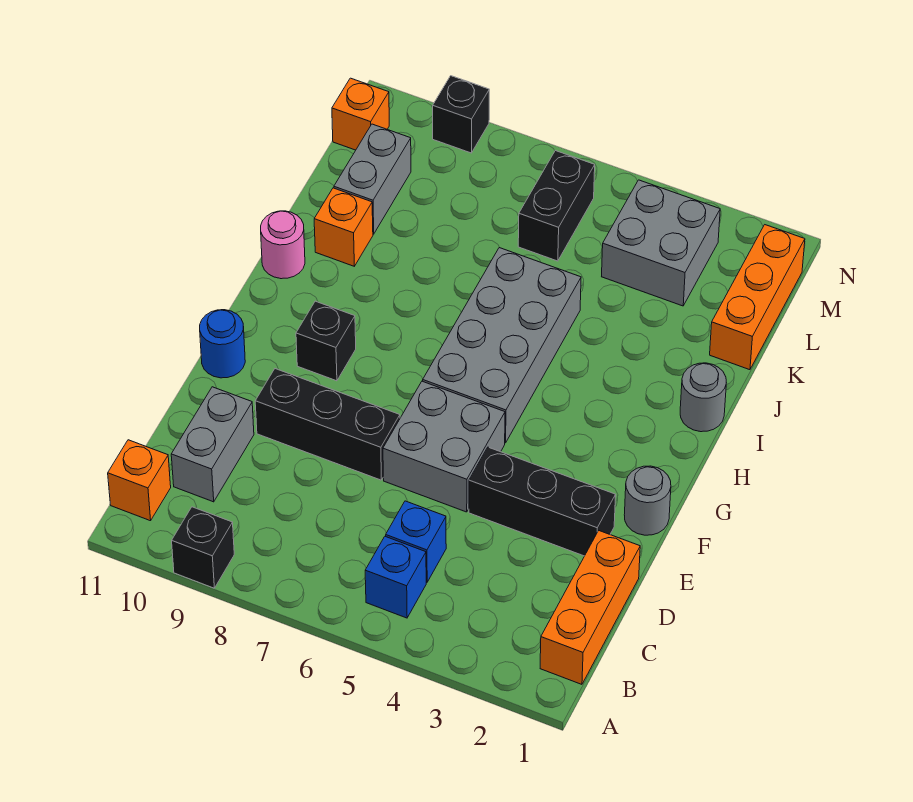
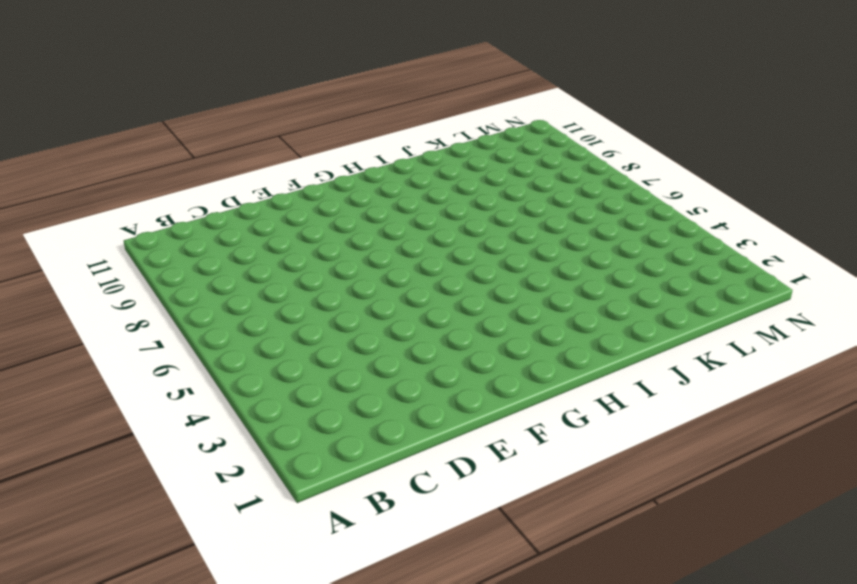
none -> black brick A9 level 1
none -> orange brick B1:D1 level 1
none -> blue brick B5 level 1

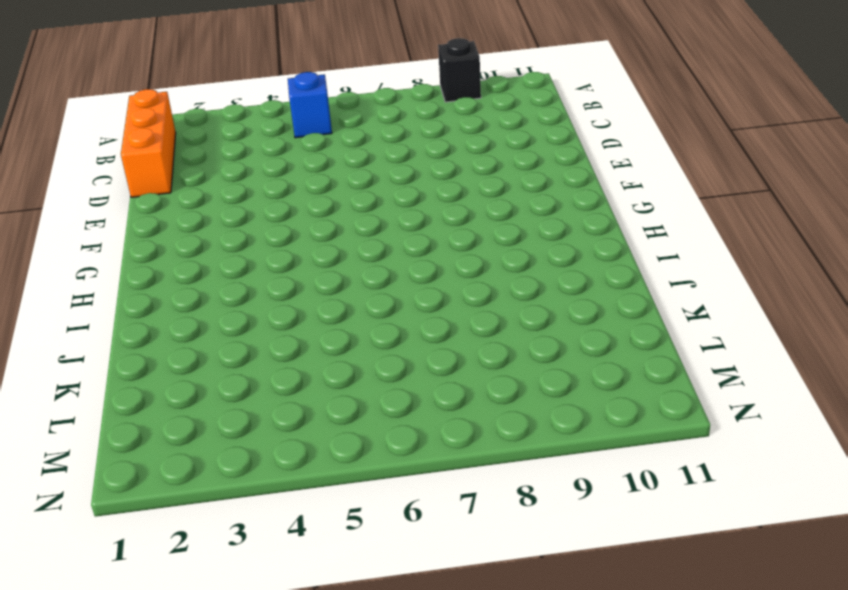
none -> orange brick B11 level 1
none -> blue brick C5 level 1
none -> grey brick C10:D10 level 1

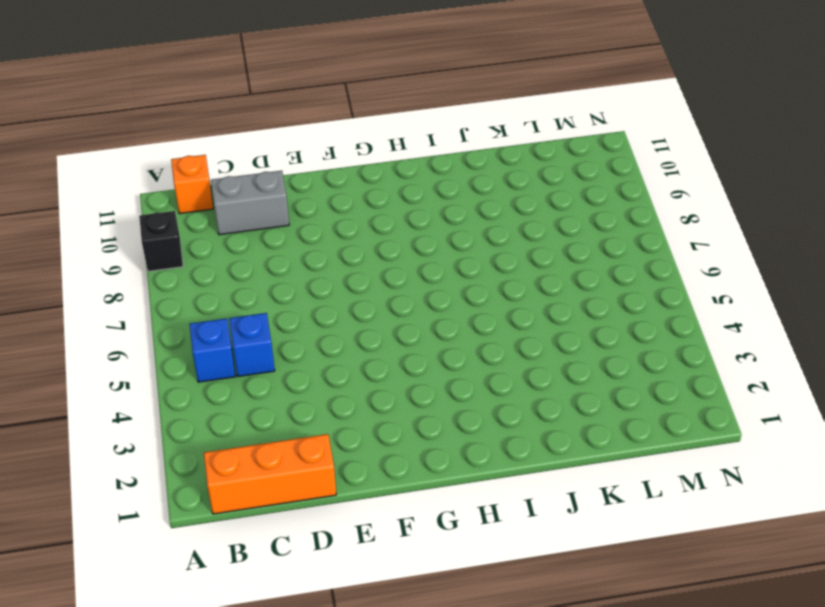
none -> black brick E2:E4 level 1
none -> grey brick E5:F6 level 1
none -> black brick E7:E9 level 1

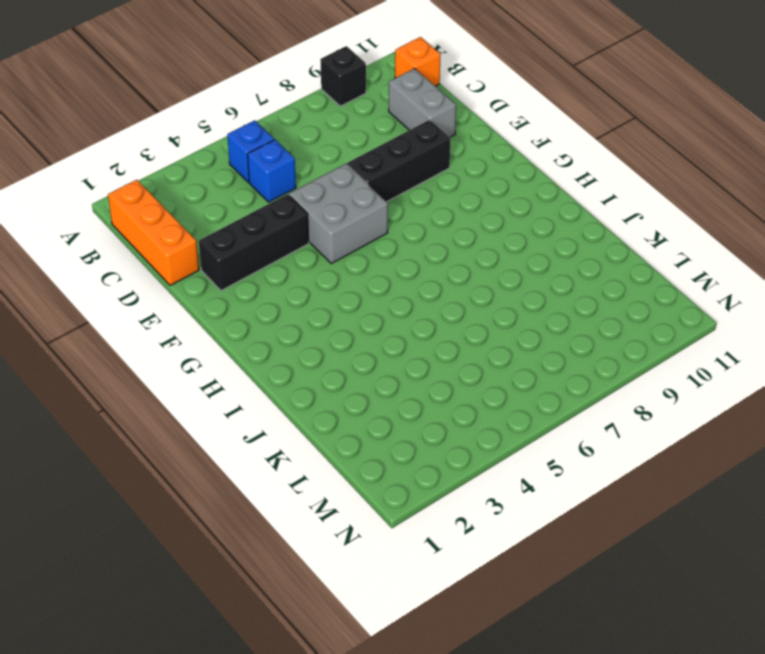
none -> grey round brick F1 level 1
none -> blue round brick F11 level 1
none -> grey brick G5:J6 level 1

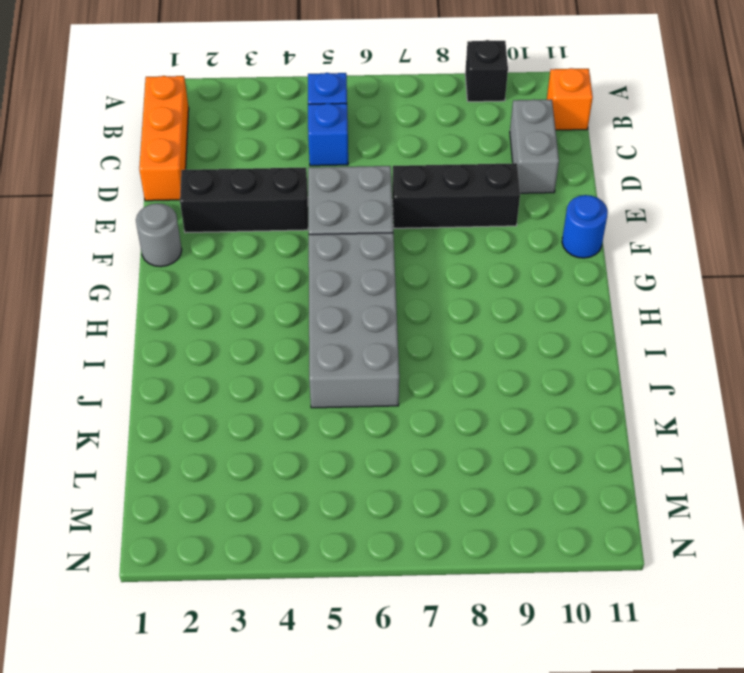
none -> black brick G9 level 1
none -> grey round brick I1 level 1
none -> pink round brick I11 level 1

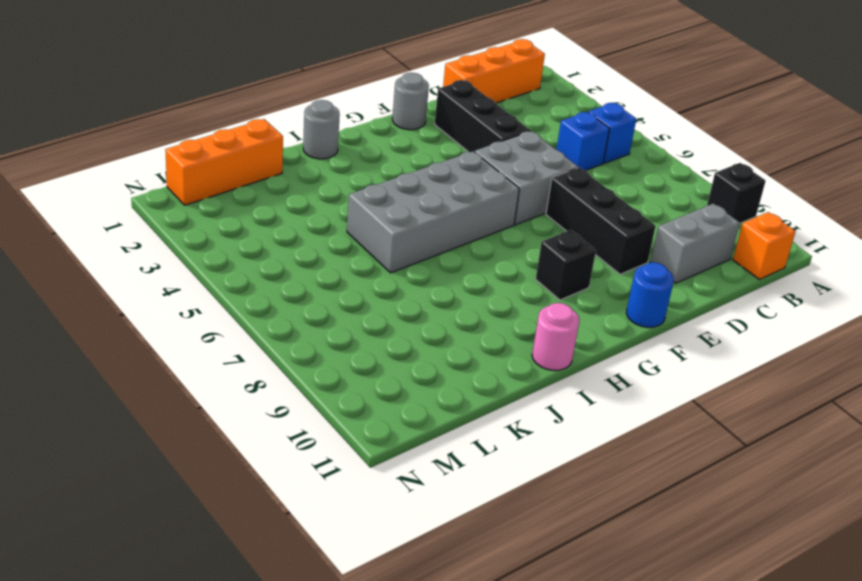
none -> orange brick J10 level 1
none -> grey brick K10:L10 level 1
none -> grey brick L3:M4 level 1

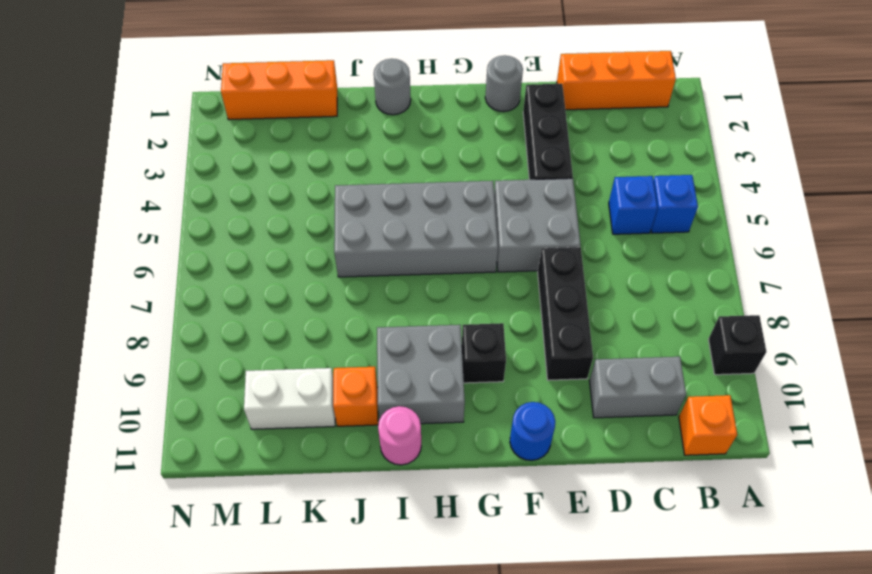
grey brick H9:I10 level 1 -> grey brick L3:M4 level 1
white brick K10:L10 level 1 -> grey brick K10:L10 level 1
none -> black brick L6:M6 level 1
none -> orange brick M11 level 1
none -> black brick N9 level 1

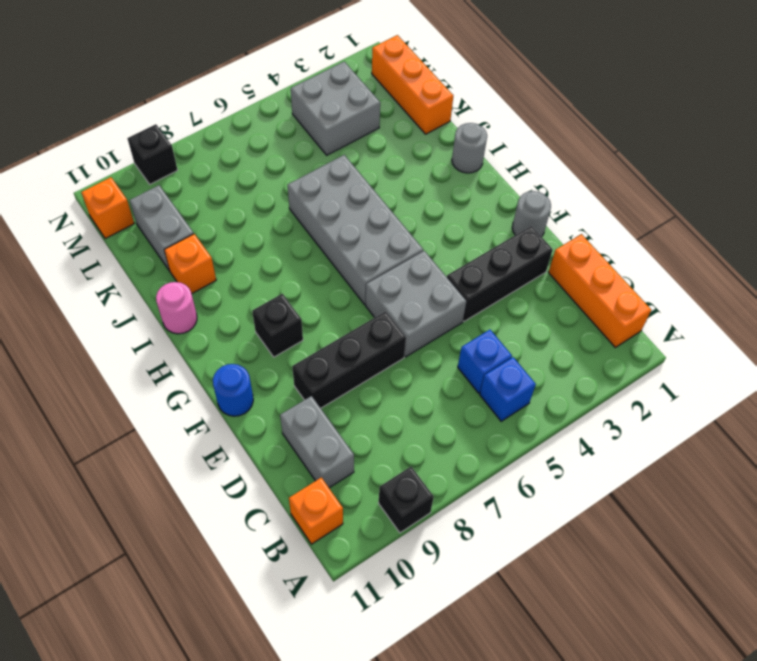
none -> black brick L6:M6 level 1

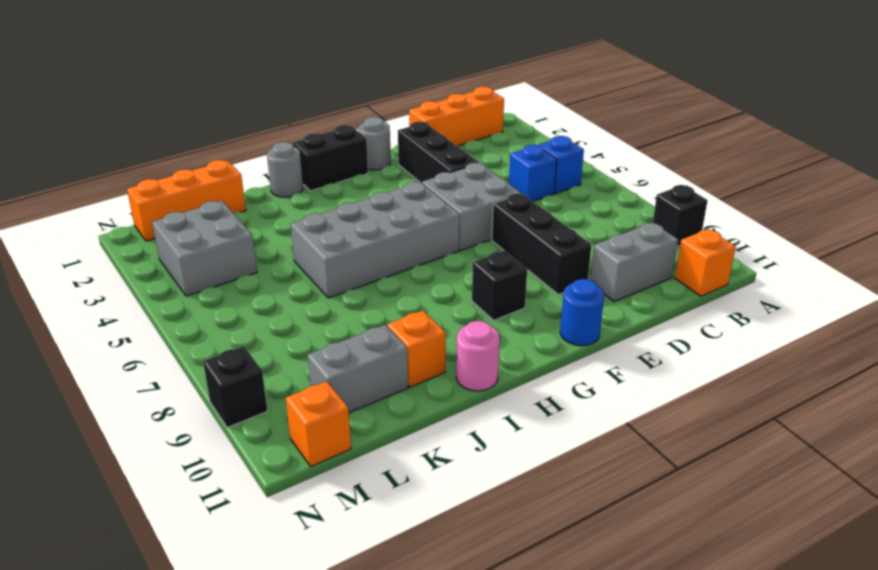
black brick G1:H1 level 1 -> black brick L6:M6 level 1

